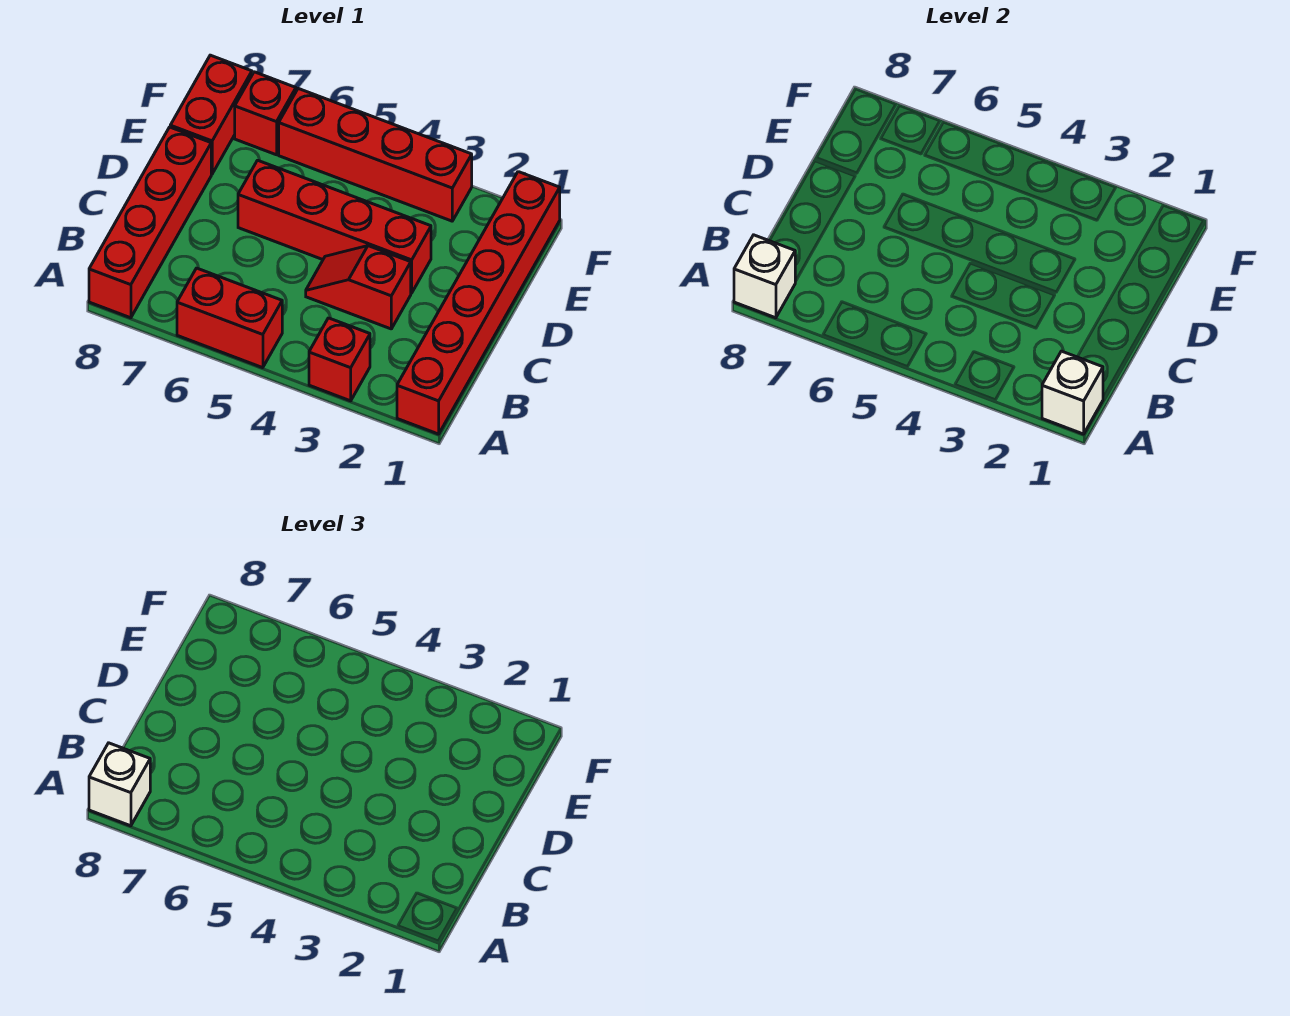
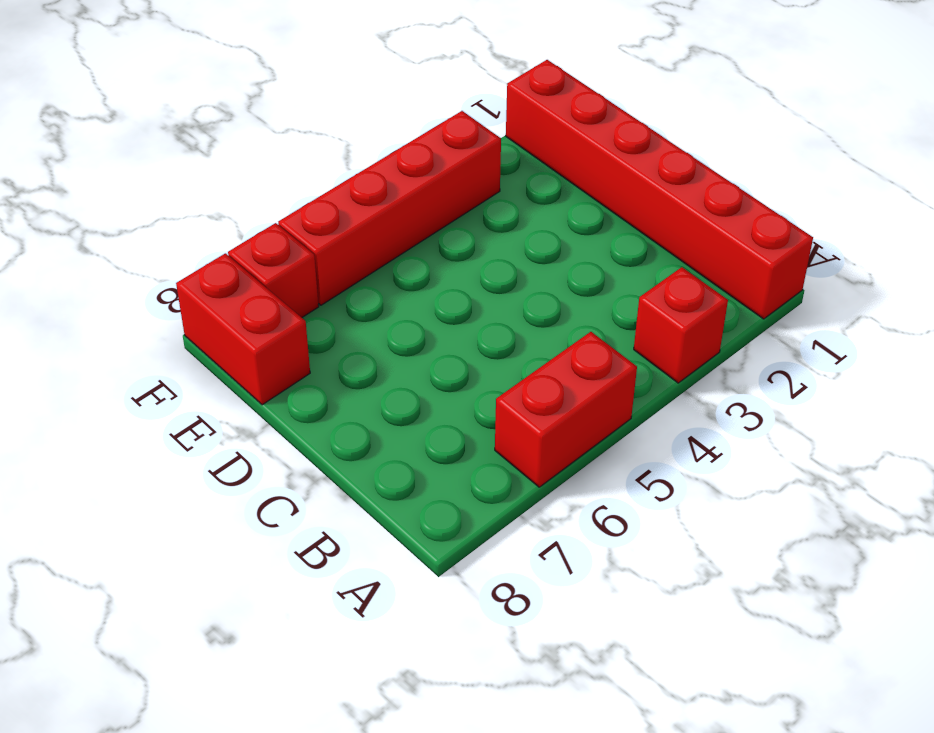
none -> red brick A8:D8 level 1
none -> red slope C3:C4 level 1 top 3
none -> red brick D3:D6 level 1

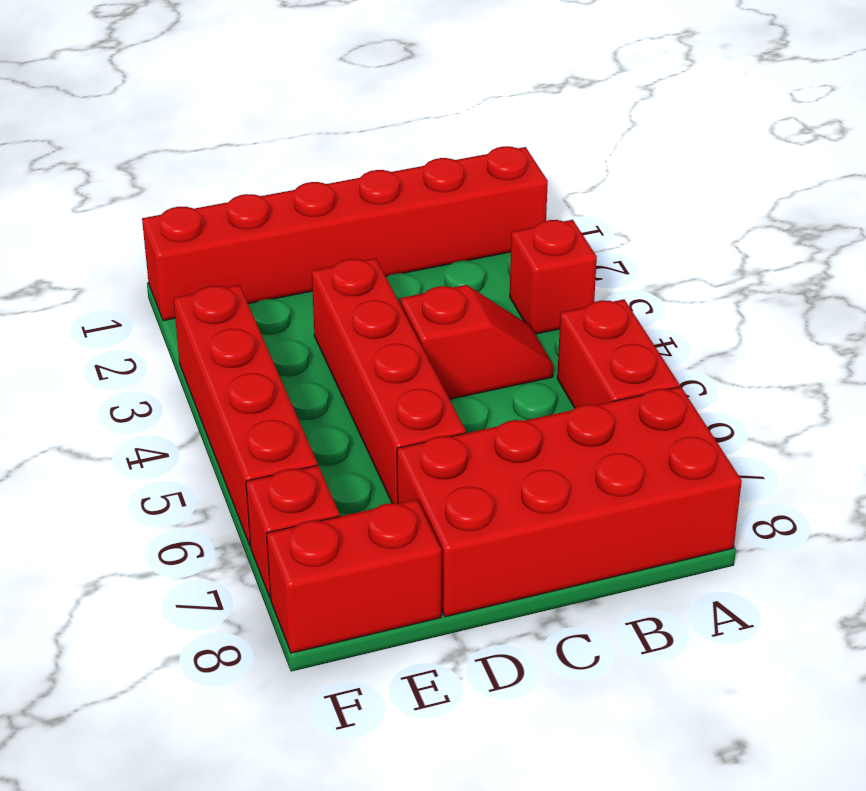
red brick A7:D8 level 1 -> red brick A8:D8 level 1
red slope B4:C4 level 1 top C -> red slope C3:C4 level 1 top 3
none -> white brick A1 level 2
none -> white brick A8 level 2
none -> white brick A8 level 3

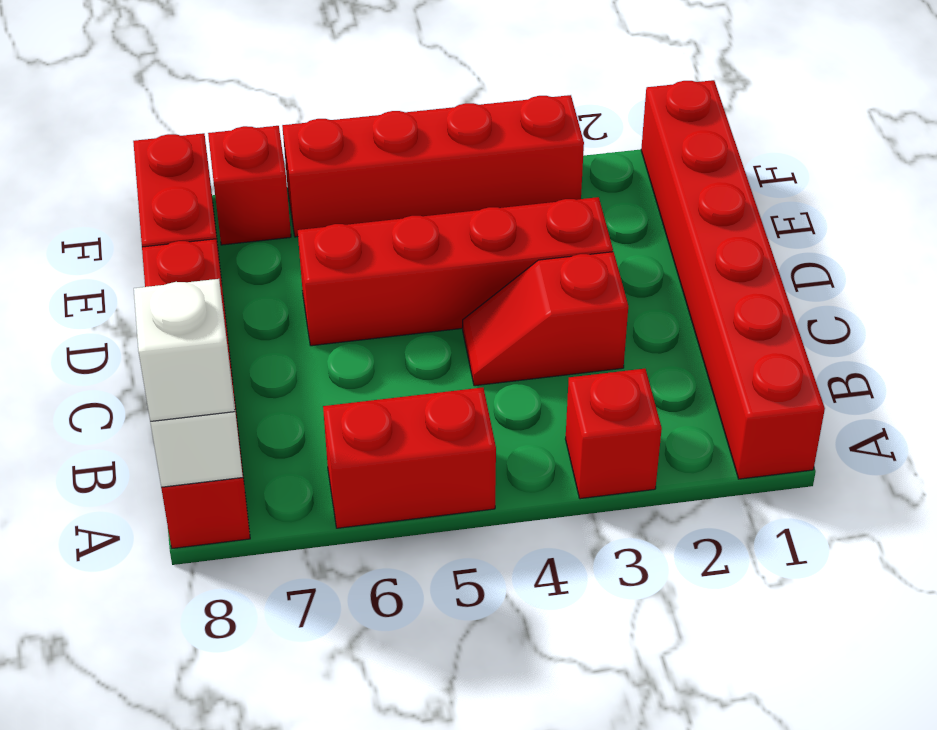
none -> white brick A1 level 2

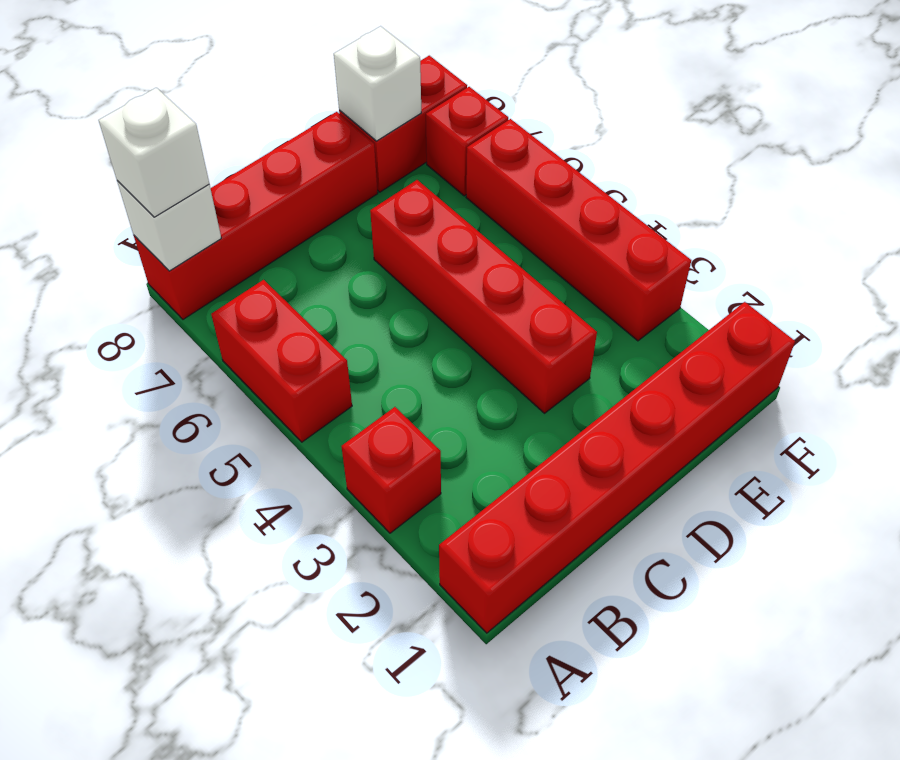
white brick E8 level 2 -> white brick A1 level 2
none -> red slope C3:C4 level 1 top 3

